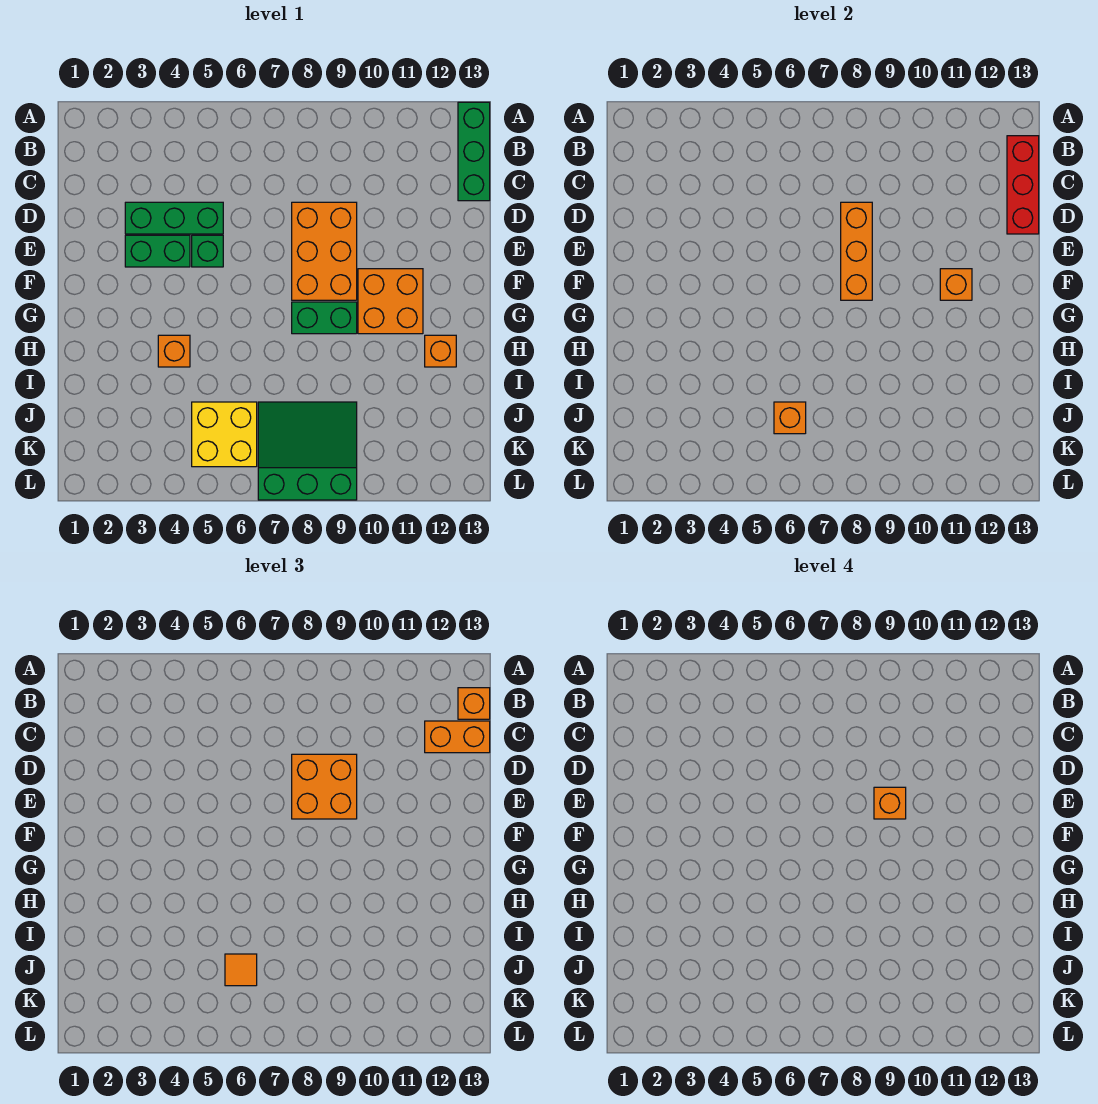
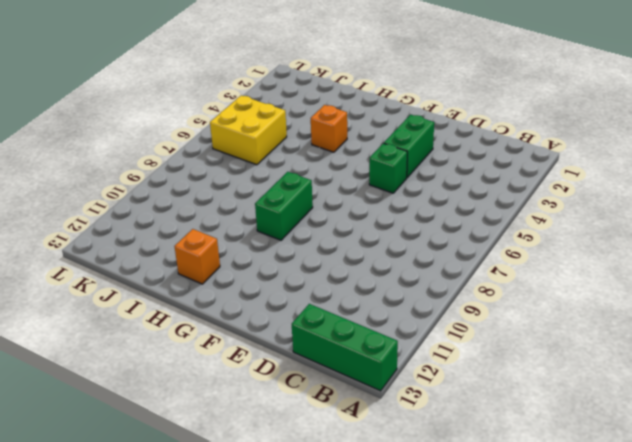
none -> green brick D3:D5 level 1
none -> orange brick D8:F9 level 1
none -> orange brick F10:G11 level 1

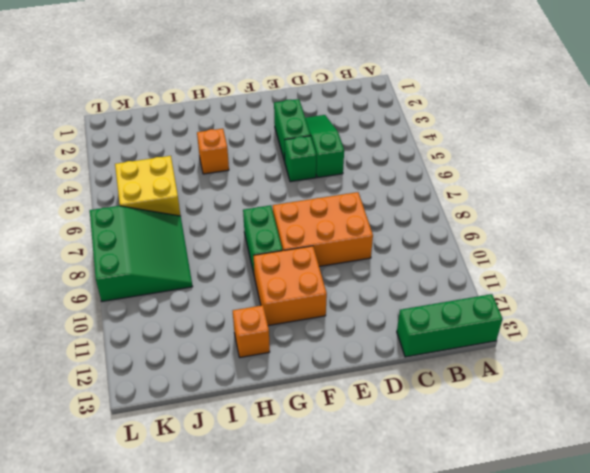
green slope D3:D5 level 1 top 5 -> green brick D3:D5 level 1
none -> red brick B13:D13 level 2
none -> orange brick D8:F8 level 2
none -> orange brick F11 level 2

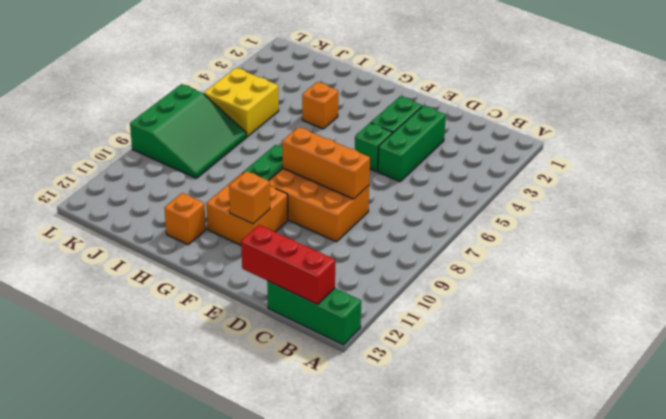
none -> orange brick J6 level 2
none -> orange brick B13 level 3
none -> orange brick C12:C13 level 3

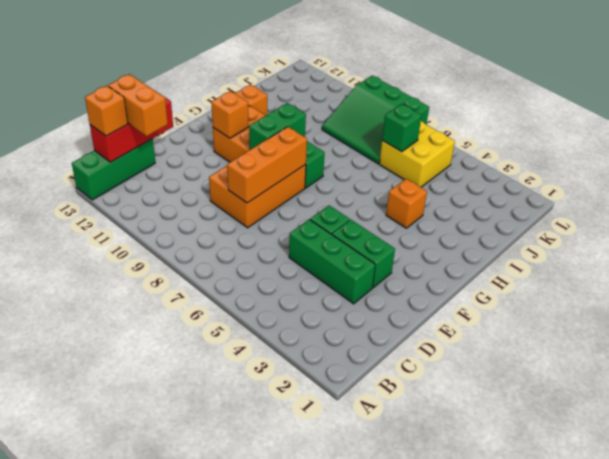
green brick F9:G9 level 2 -> none
green brick J6 level 2 -> orange brick J6 level 2
none -> orange brick D8:E9 level 3
none -> orange tile J6 level 3
none -> orange brick E9 level 4

